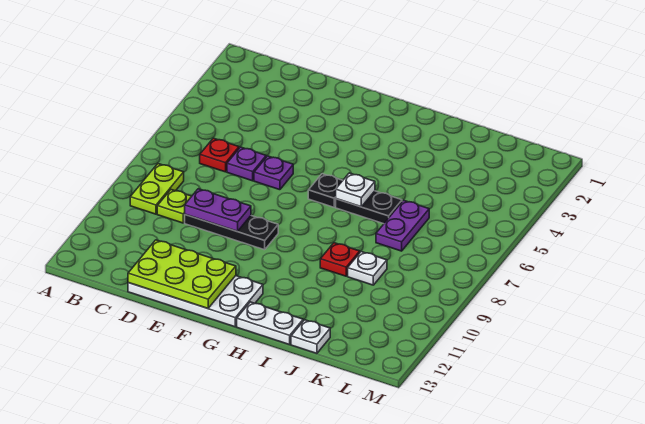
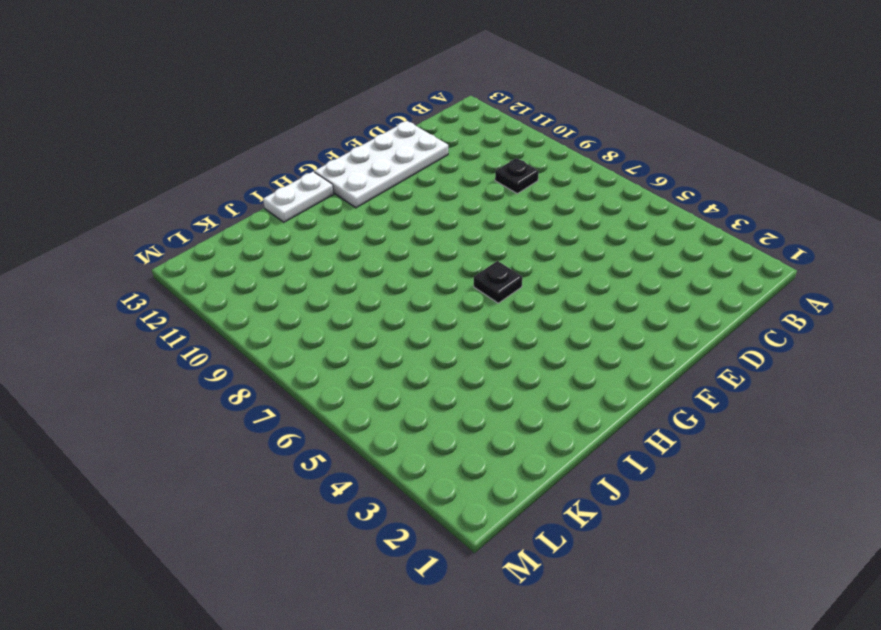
black plate C9 level 1 -> lime plate C9 level 1
none -> lime plate B8:B9 level 1
none -> red plate C6 level 1
none -> purple plate D6 level 1

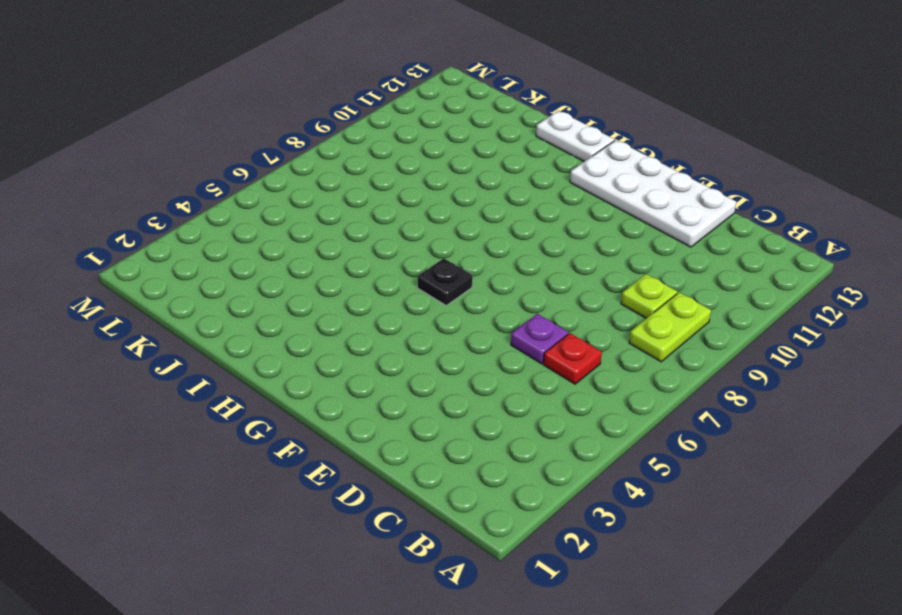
none -> black plate D9:F9 level 1
none -> purple plate E6 level 1
none -> black plate H6:I6 level 1

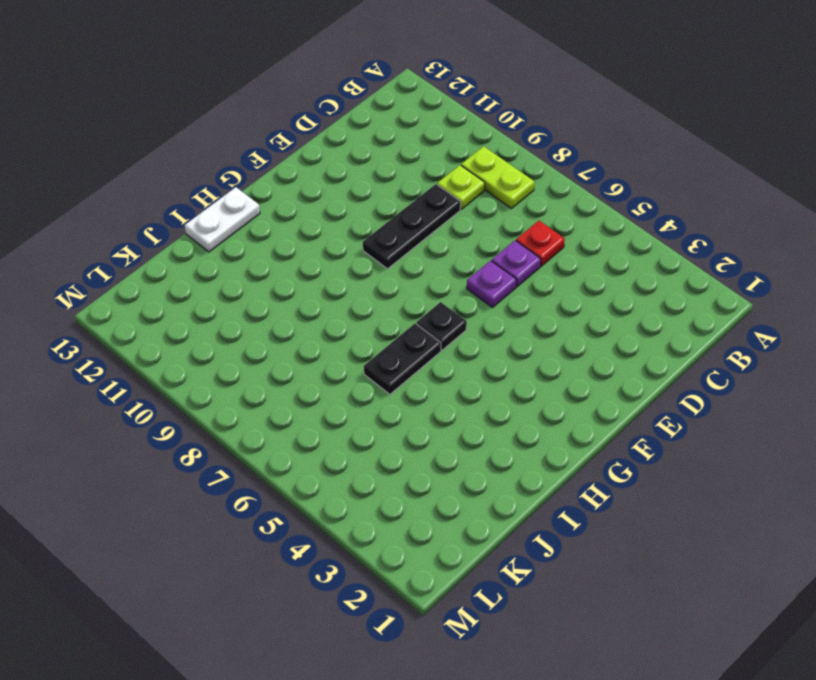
none -> white plate D12:G13 level 1
none -> red plate I9 level 1
none -> purple plate J6:J7 level 1

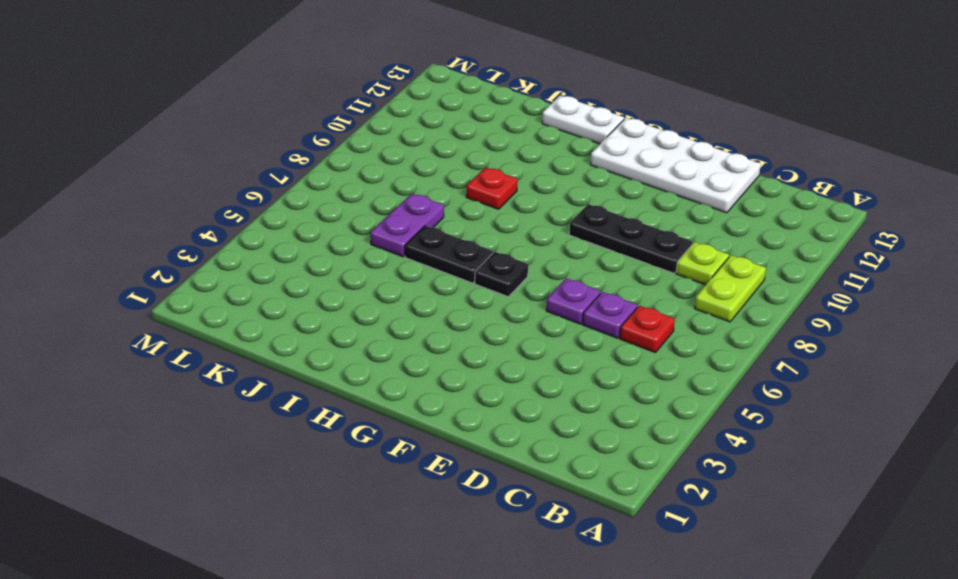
none -> white plate J9 level 1
none -> white plate J13 level 1
none -> purple plate D9:E9 level 2

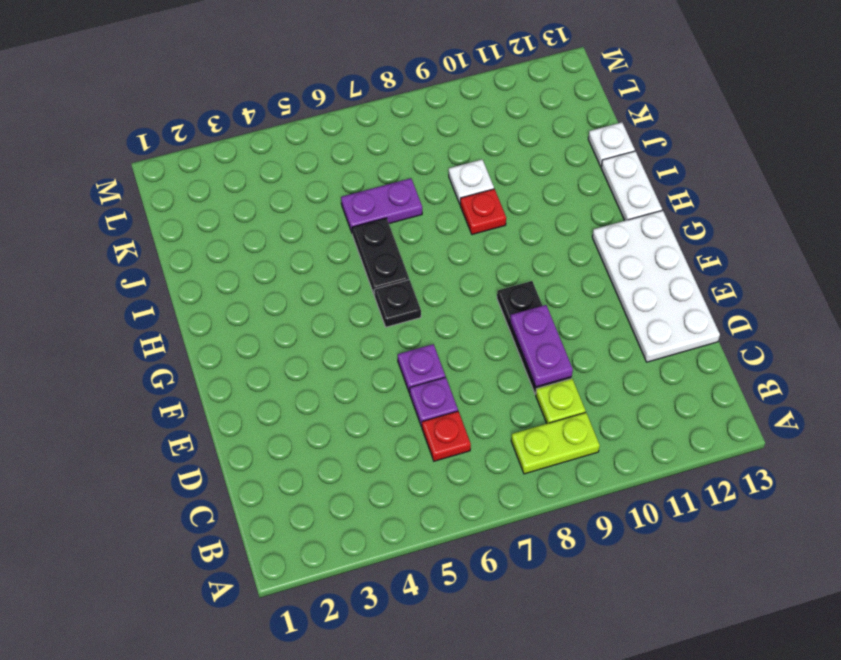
none -> lime plate D12:F13 level 2
none -> white plate H6 level 2

